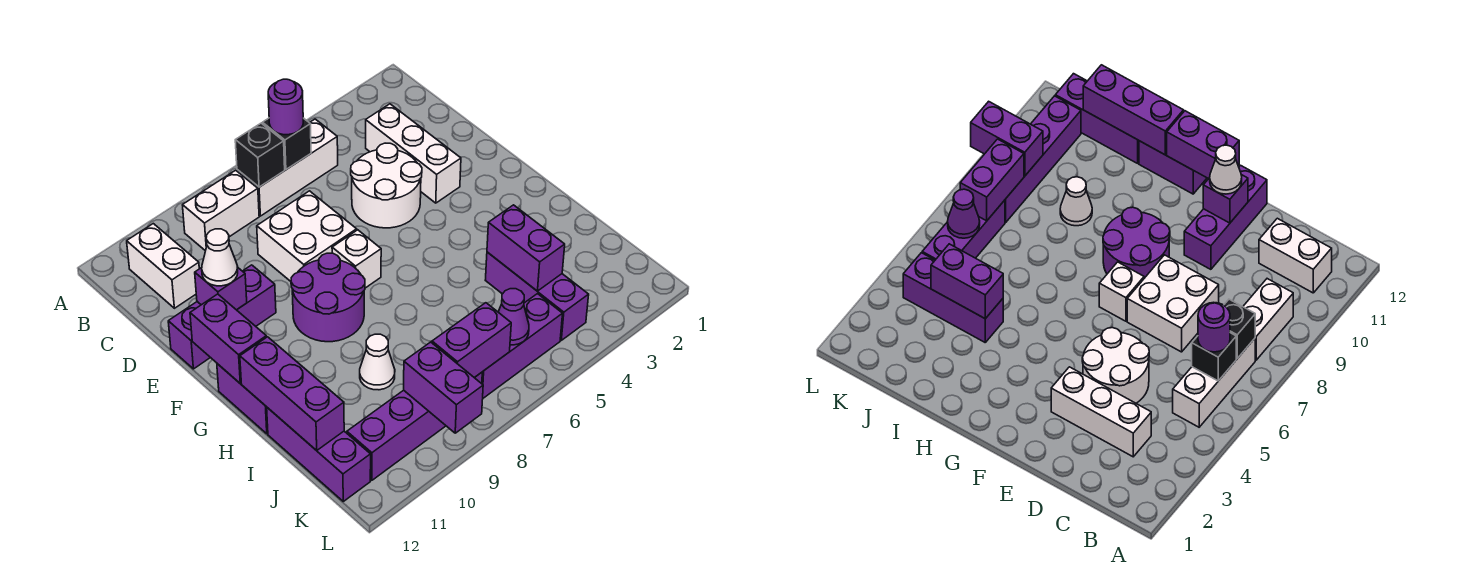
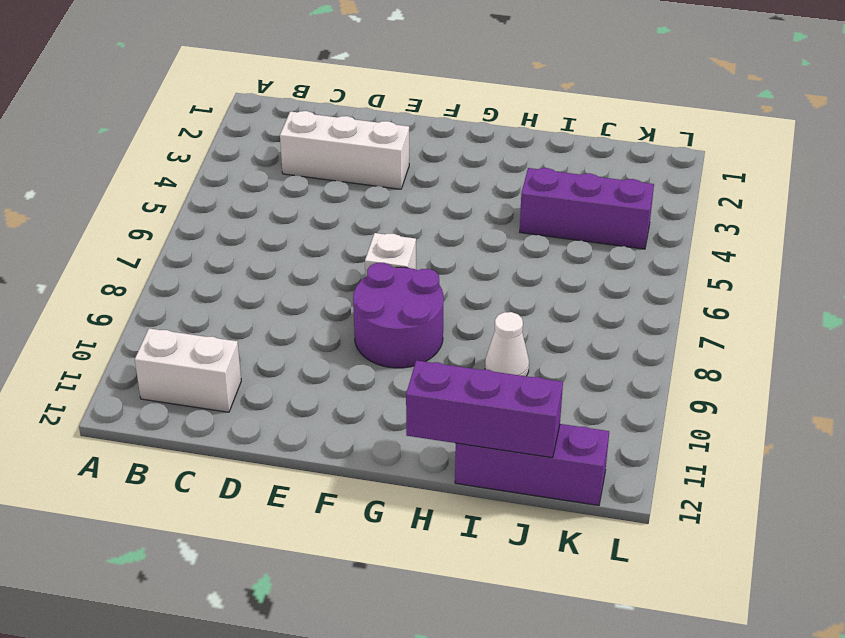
none -> white brick B5:B7 level 1
none -> white brick B8:B9 level 1
none -> white round brick D4:E5 level 1

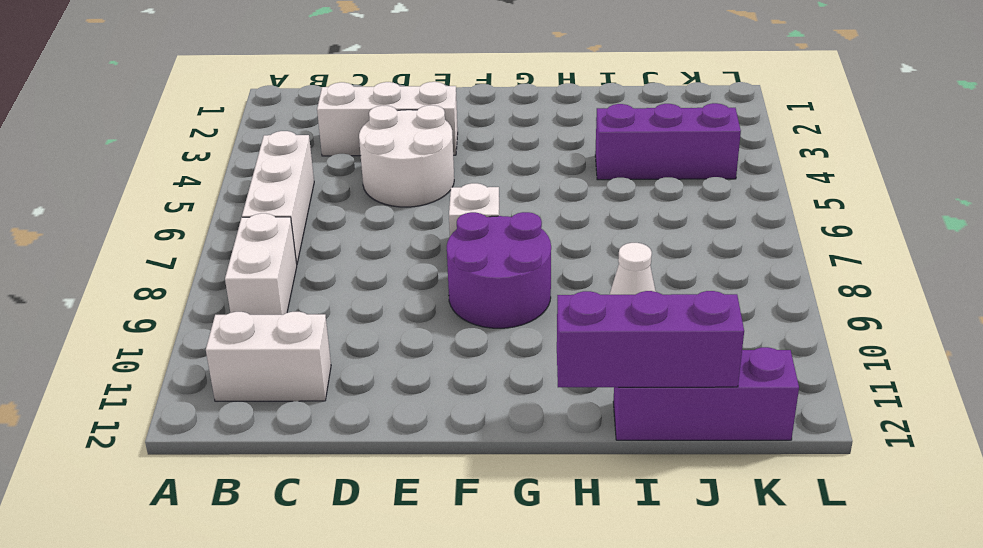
none -> white brick D7:E8 level 1
none -> purple brick E10:E12 level 1
none -> purple brick G12:H12 level 1

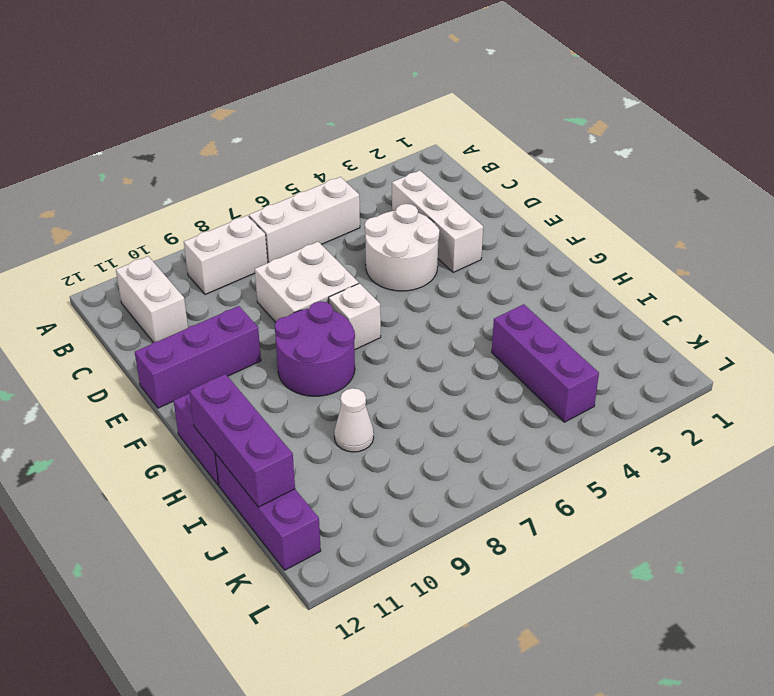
none -> purple brick K5:K7 level 1
none -> purple brick K8:K11 level 1
none -> black brick B6 level 2

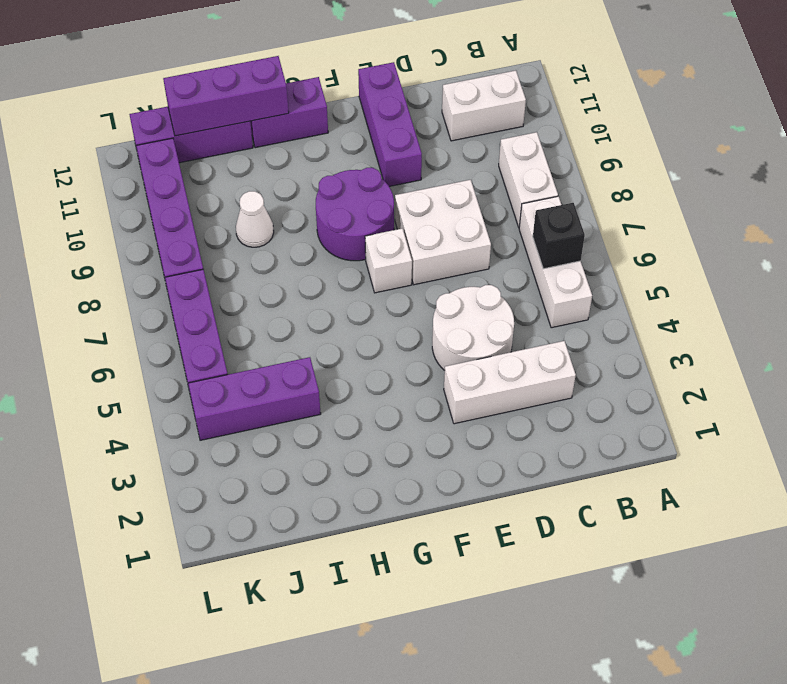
none -> black brick B7 level 2
none -> purple brick E11 level 2
none -> purple brick F12:G12 level 2

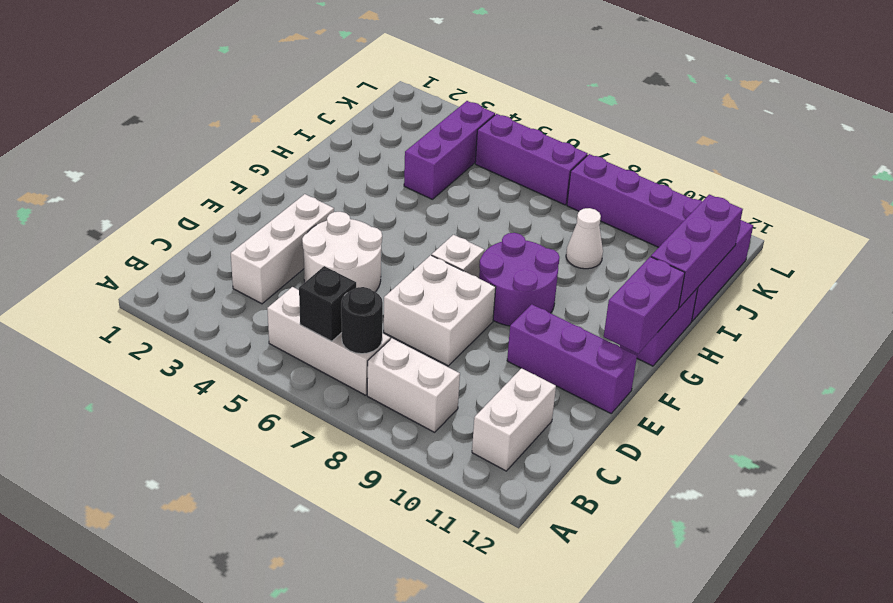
black round brick B7 level 2 -> black brick B7 level 2
none -> purple brick E11 level 2
none -> purple brick I4:J4 level 2
none -> purple cone K6 level 2

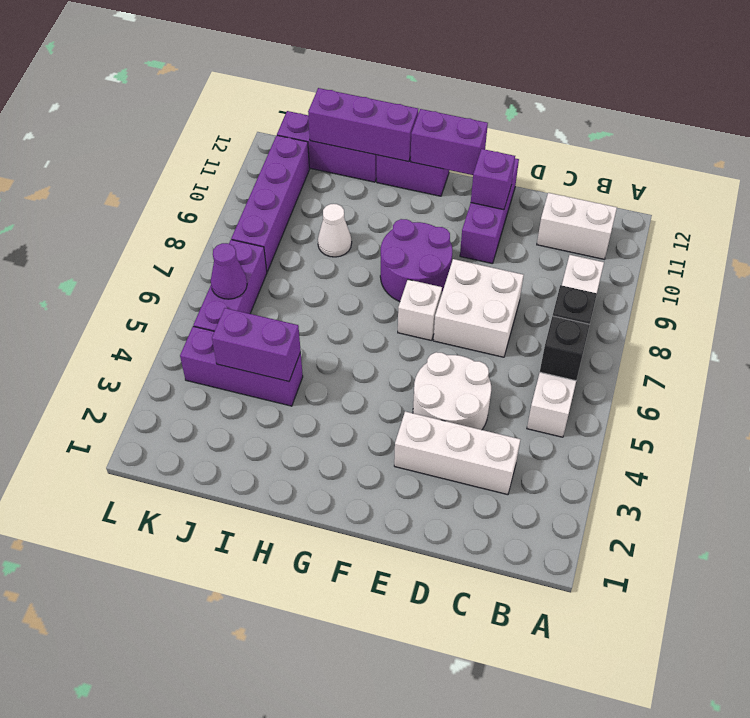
none -> purple brick K7:K8 level 2
none -> purple brick K9:L9 level 2
none -> purple round brick B6 level 3

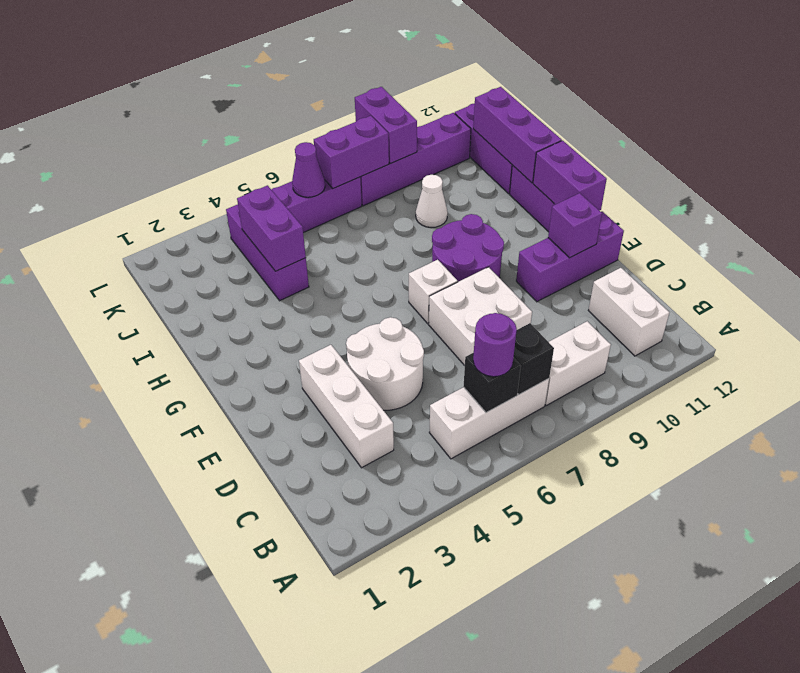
none -> white cone E11 level 3

